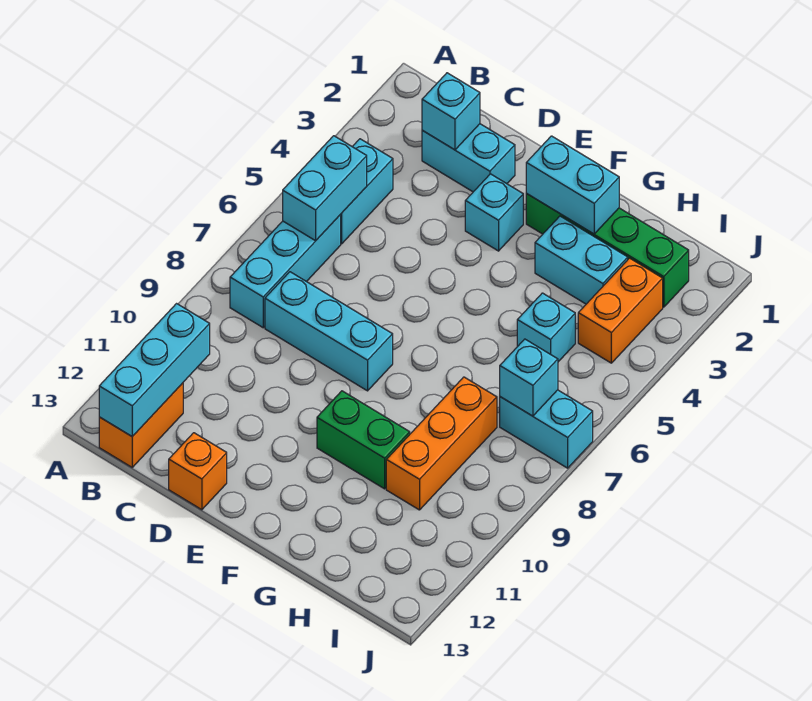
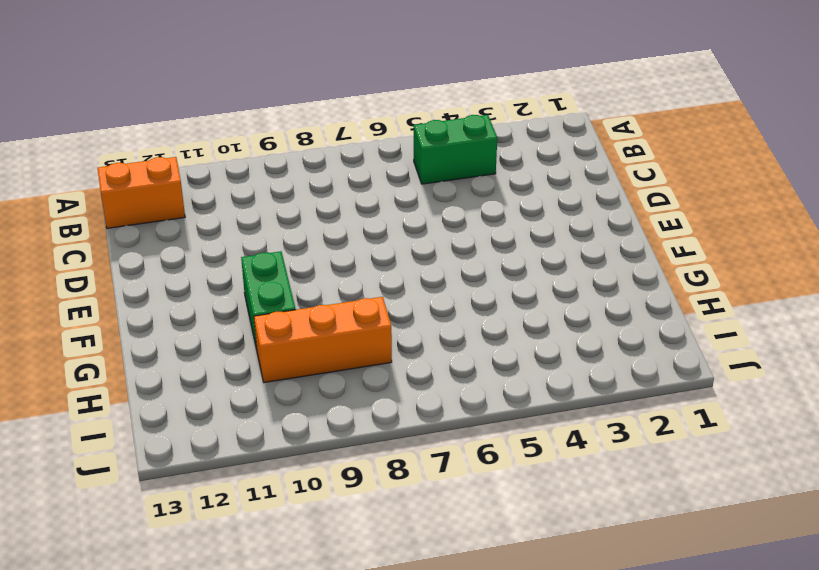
green brick B4:B5 level 1 -> cyan brick B4:B5 level 1
none -> cyan brick B6:B8 level 1
none -> cyan brick C2:D2 level 1
none -> cyan brick C8:E8 level 1

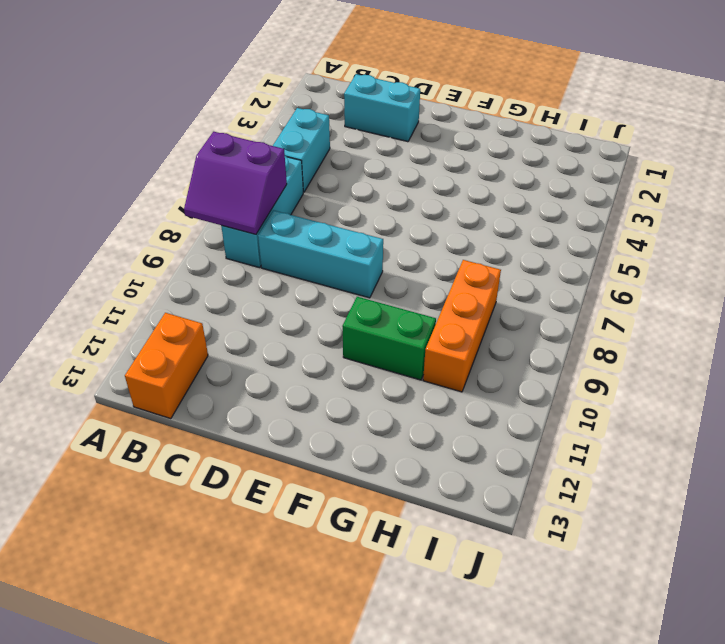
purple slope A7:B8 level 2 top 7 -> none
none -> orange brick D13 level 1
none -> cyan brick E3 level 1
none -> green brick F2:I2 level 1

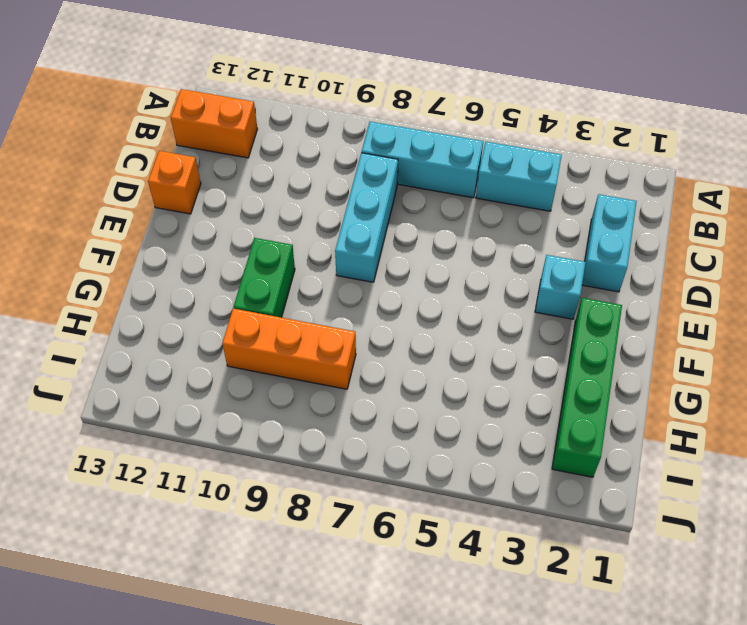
none -> cyan brick G3:H3 level 1
none -> cyan brick H5 level 1
none -> orange brick I3:I4 level 1

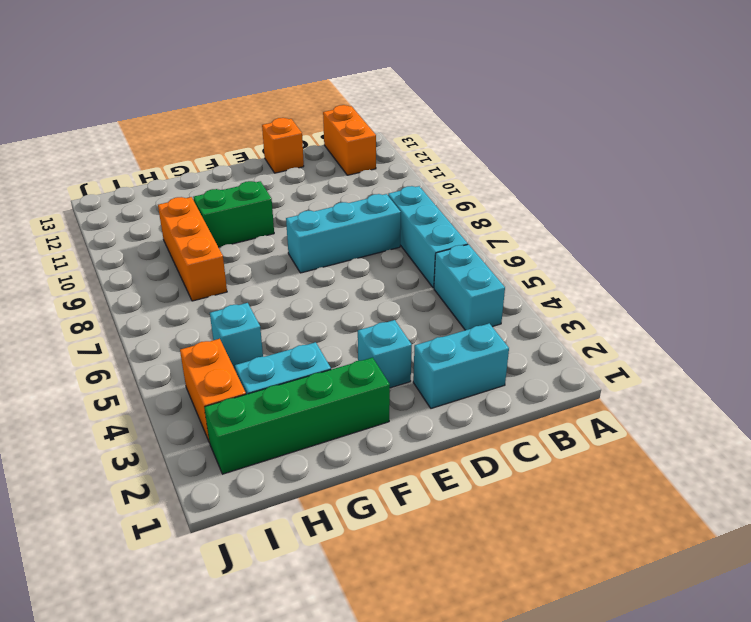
none -> cyan brick I7:J7 level 1
none -> cyan brick B5:B6 level 2
none -> cyan brick B11:B13 level 2

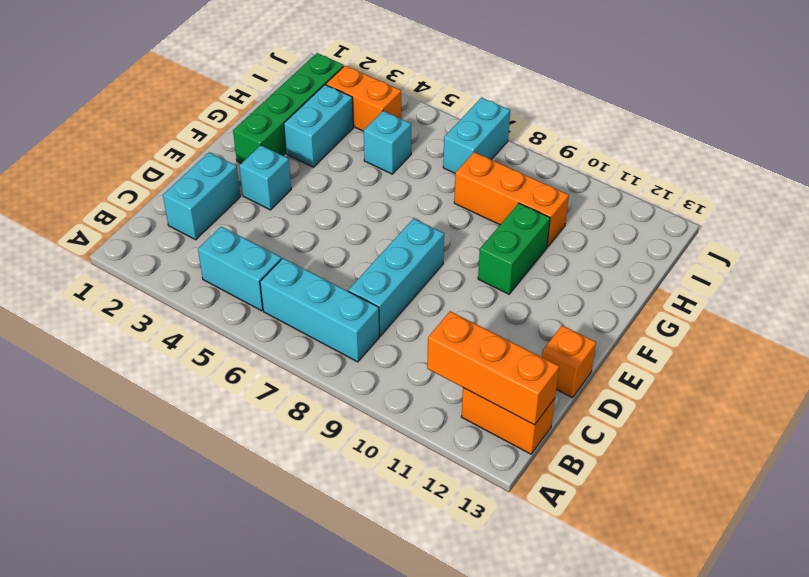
orange brick B11:B13 level 2 -> cyan brick B11:B13 level 2
none -> cyan brick B5:B6 level 2
none -> cyan brick C2 level 2
none -> cyan brick F2:G2 level 2

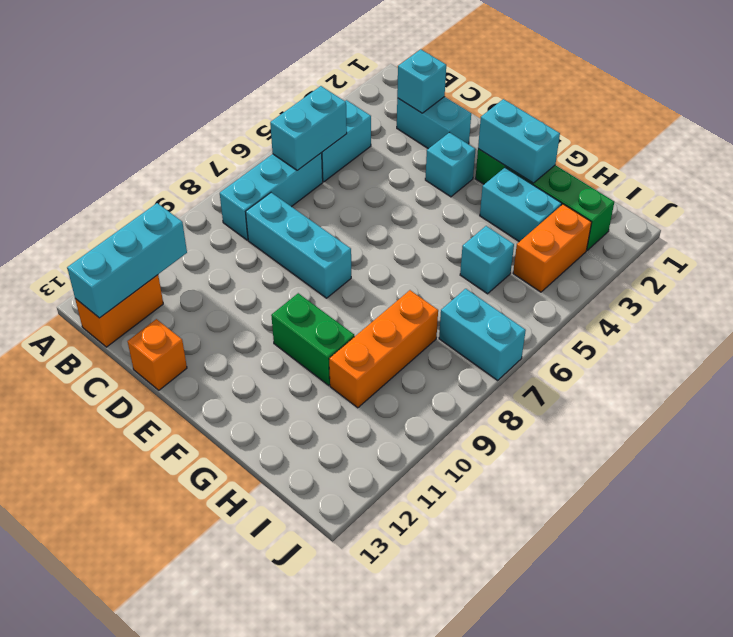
none -> cyan brick I7 level 2

